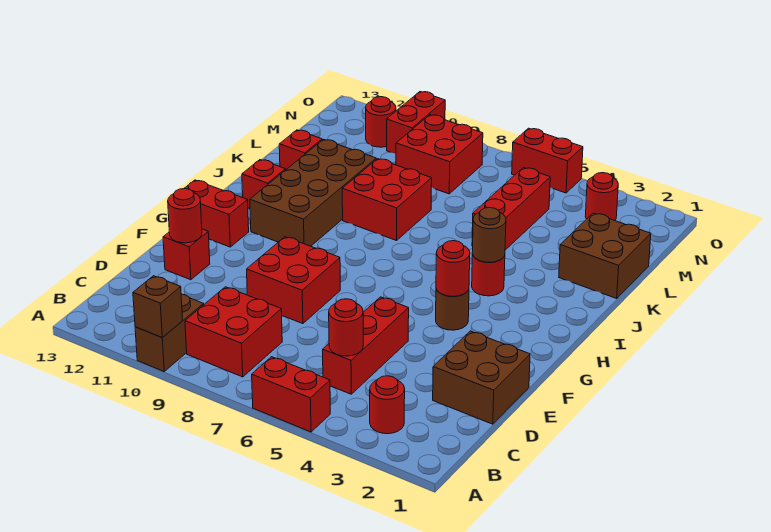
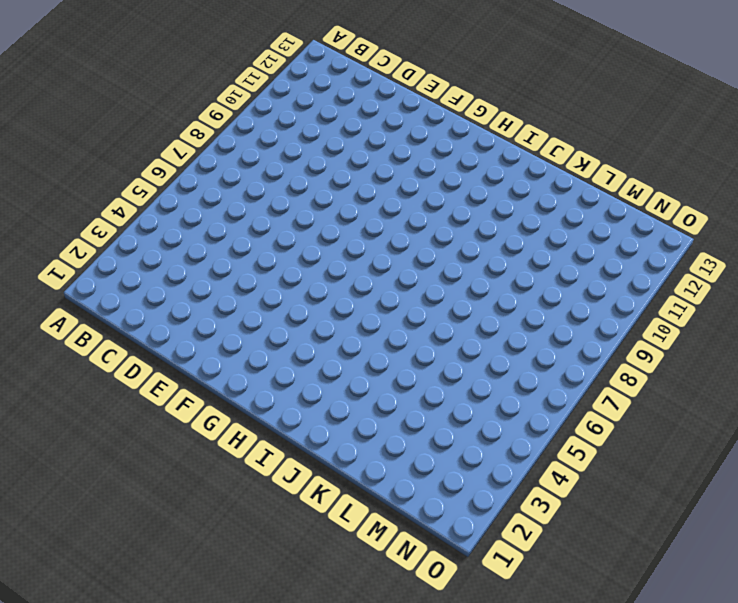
none -> red brick A5:A6 level 1
none -> brown brick A10:B10 level 1
none -> red round brick B3 level 1

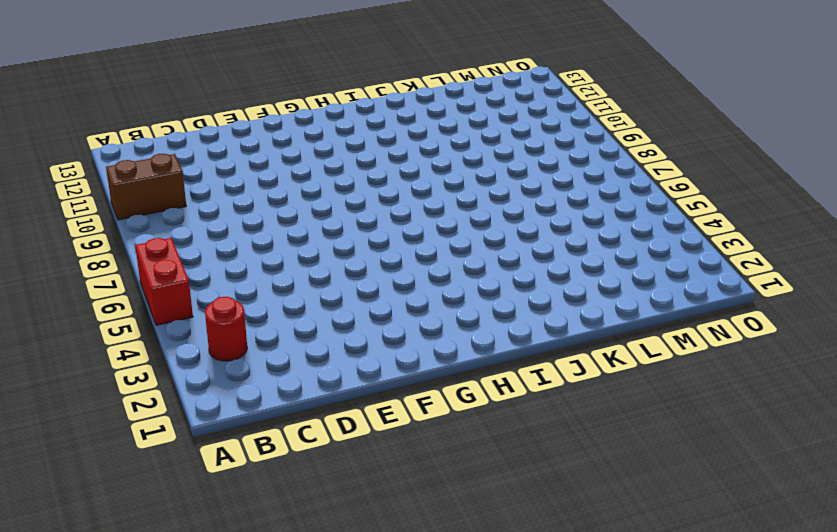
none -> red brick B8:C9 level 1
none -> red brick C5:E5 level 1
none -> brown brick D1:E2 level 1

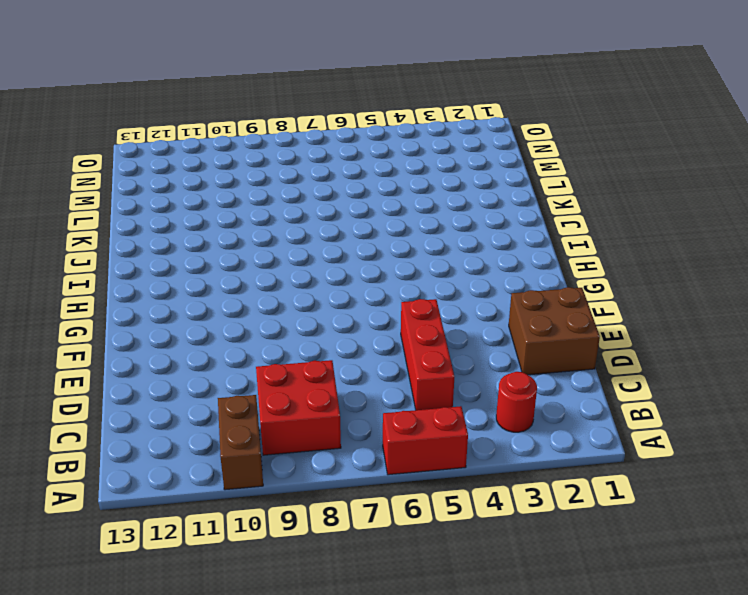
none -> red brick E8:F9 level 1
none -> red brick E12 level 1
none -> brown round brick G4 level 1

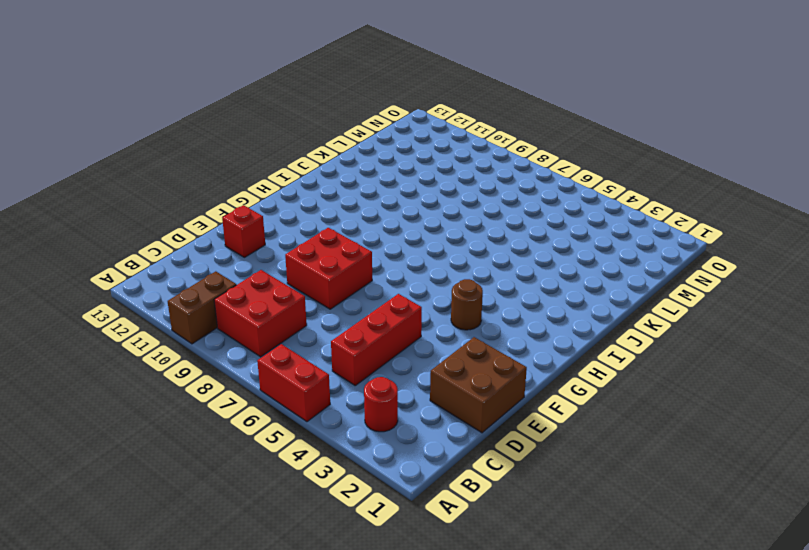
none -> red brick G12:G13 level 1
none -> brown brick H10:K11 level 1
none -> red round brick I4 level 1

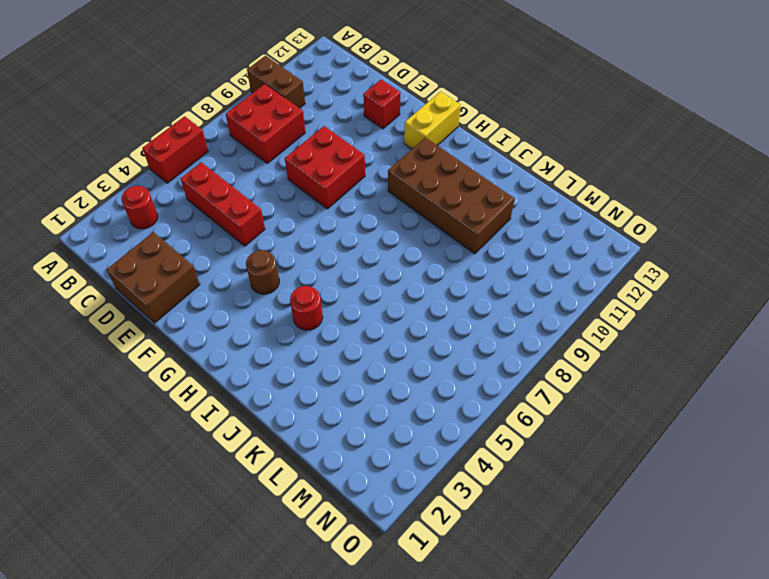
yellow brick G12:G13 level 1 -> red brick G12:G13 level 1
none -> red brick I12 level 1
none -> red brick J8:K9 level 1
none -> brown brick K1:L2 level 1

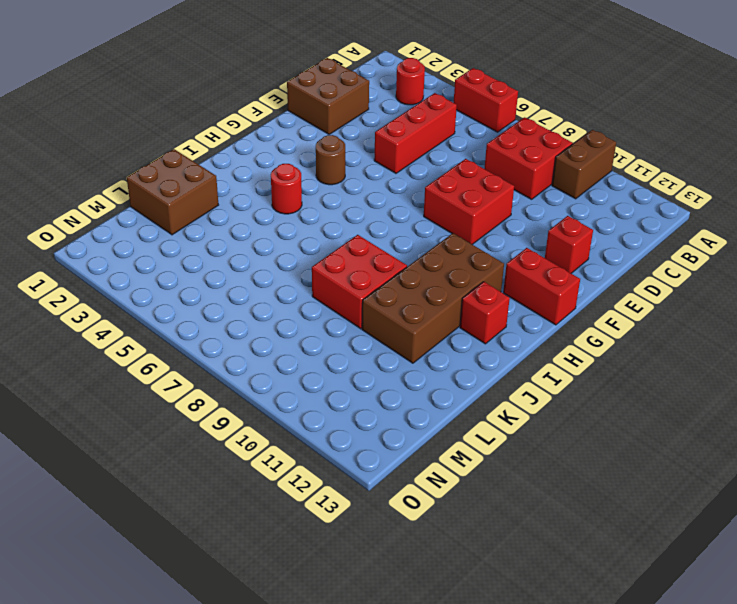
none -> red brick K5:M5 level 1
none -> red brick K12 level 1
none -> red brick M8:N9 level 1

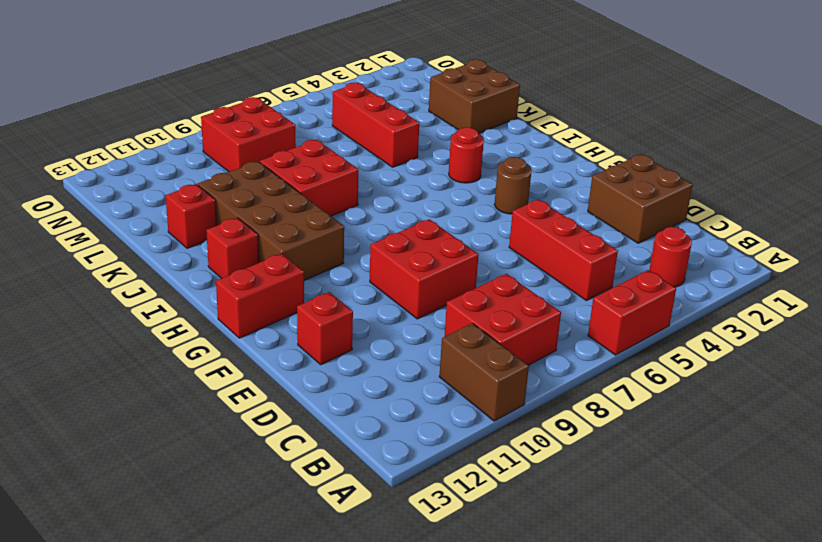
none -> red round brick N3 level 1
none -> red brick N10:O10 level 1
none -> red round brick N11 level 1

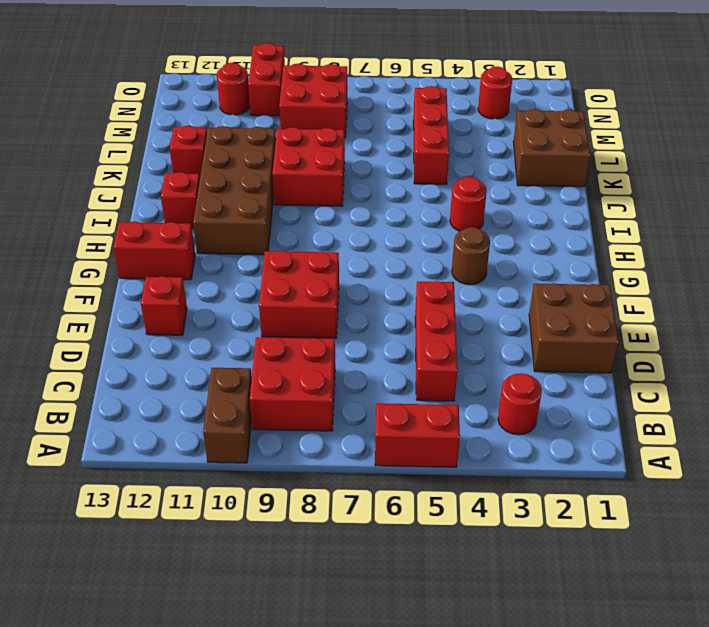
none -> red brick O5:O6 level 1
none -> brown brick A10 level 2
none -> red round brick C5 level 2

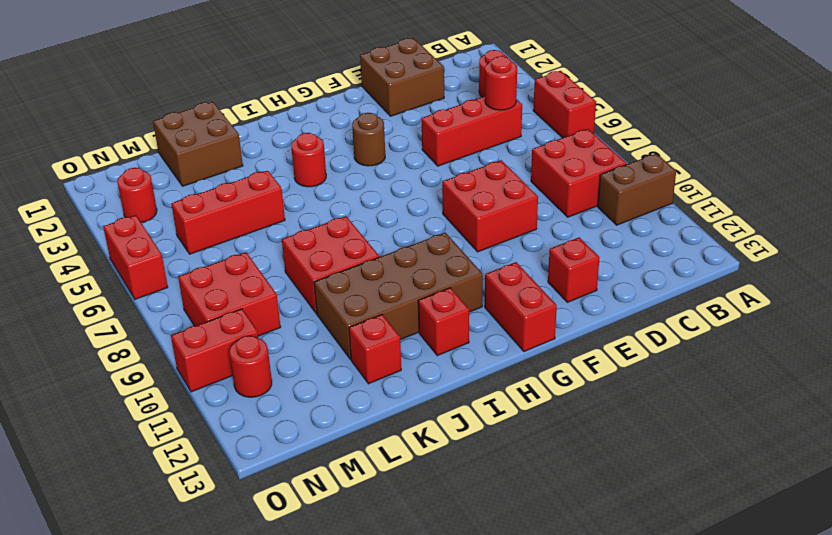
none -> brown brick A10 level 2
none -> red round brick E12 level 2
none -> red round brick G4 level 2

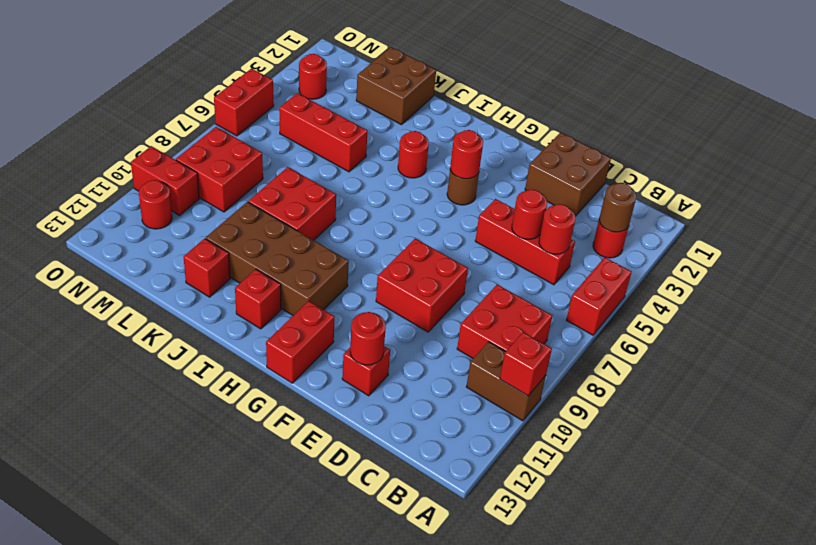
red brick A10 level 2 -> brown brick A10 level 2
brown round brick B3 level 2 -> brown round brick I4 level 2
red round brick D5 level 2 -> none

